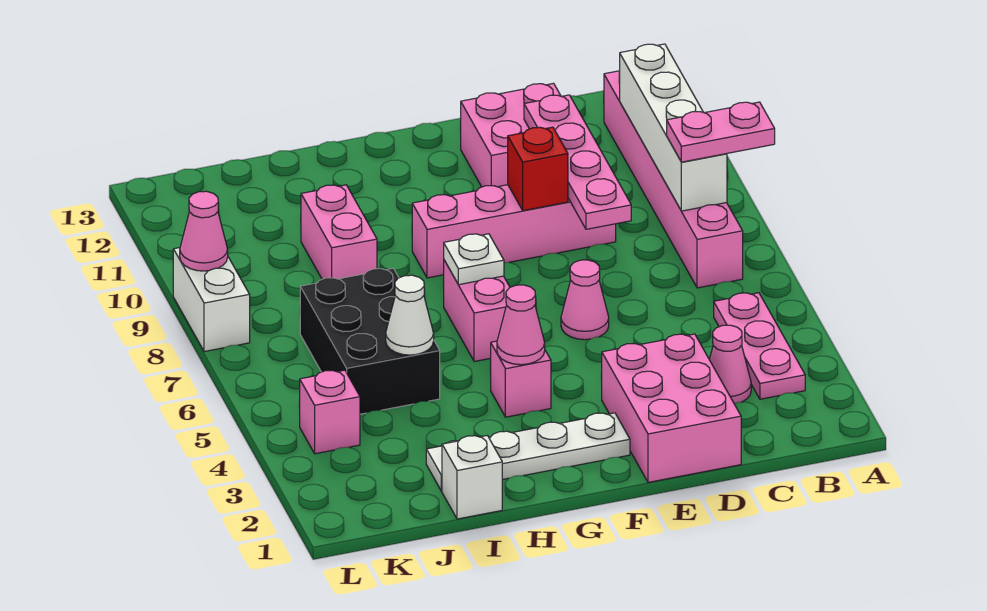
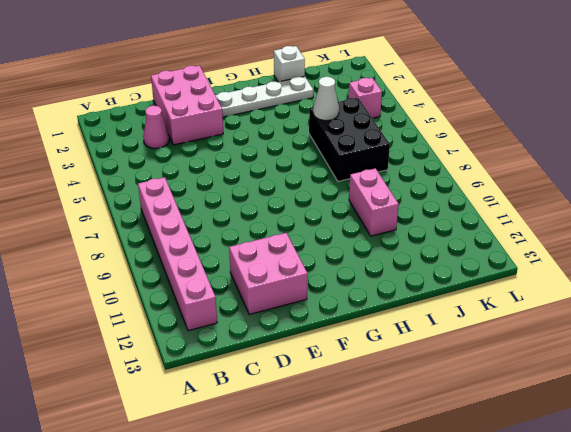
none -> pink plate B3:B5 level 1
none -> pink brick D9:G9 level 1
none -> pink cone E6 level 1

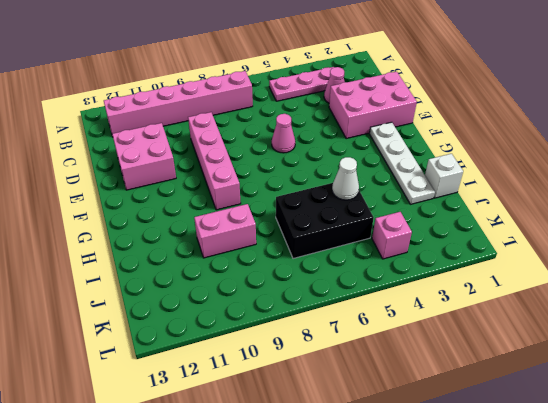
none -> pink brick G4 level 1
none -> pink brick G6:G7 level 1
none -> white brick L8:L9 level 1

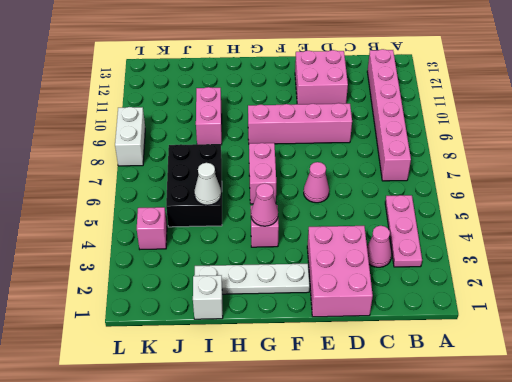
none -> white brick B8:B11 level 2
none -> pink plate D8:D11 level 2
none -> red brick E9 level 2

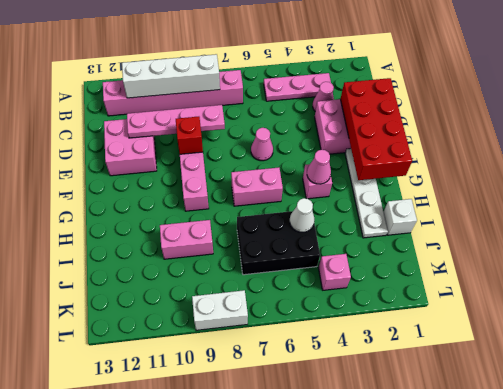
red brick D1:G2 level 2 -> none
none -> white plate G7 level 2
none -> pink cone L9 level 2
none -> pink plate A8:B8 level 3

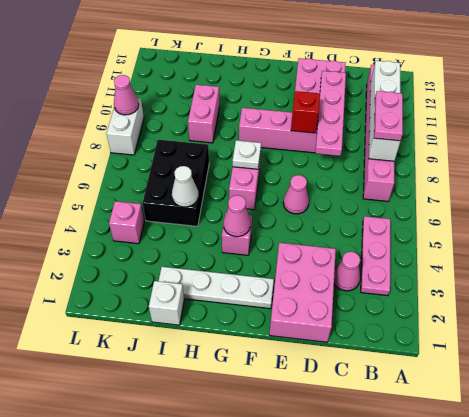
pink plate B8:B9 level 3 -> pink plate A8:B8 level 3

